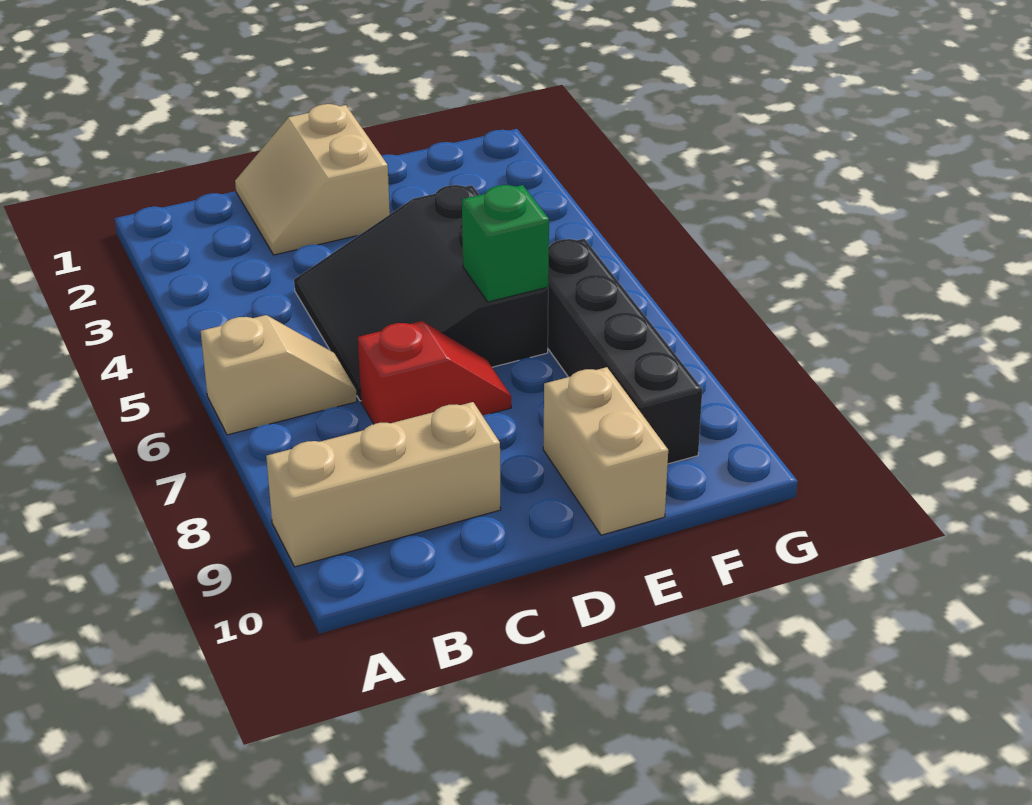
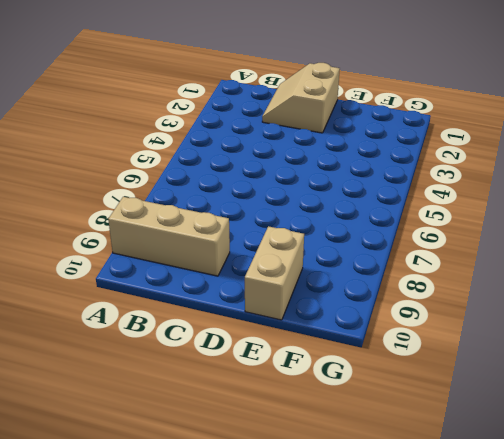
none -> tan slope A6:B6 level 1 top A
none -> black slope C4:E6 level 1 top E

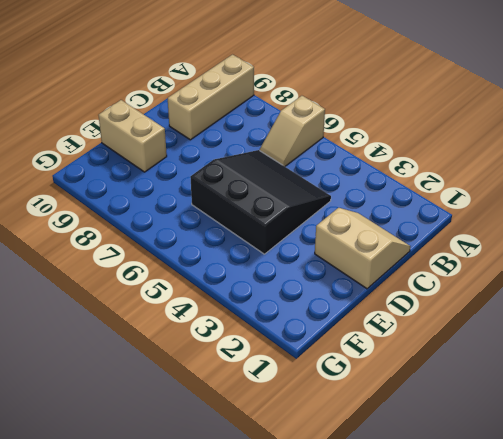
none -> red slope C7:D7 level 1 top C
none -> black brick F6:F9 level 1

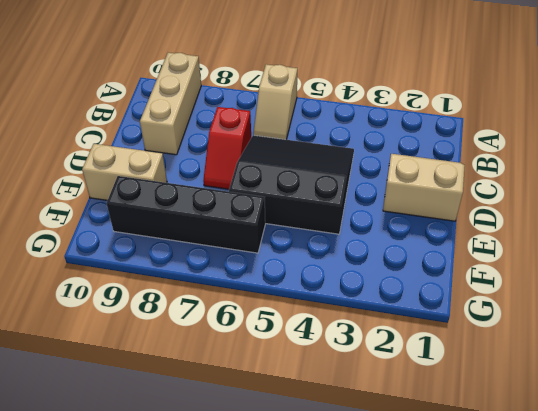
none -> green brick E6 level 2

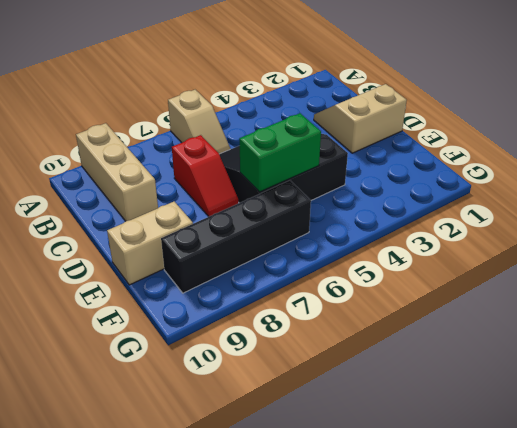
green brick E5:E6 level 2 -> green brick E6 level 2

